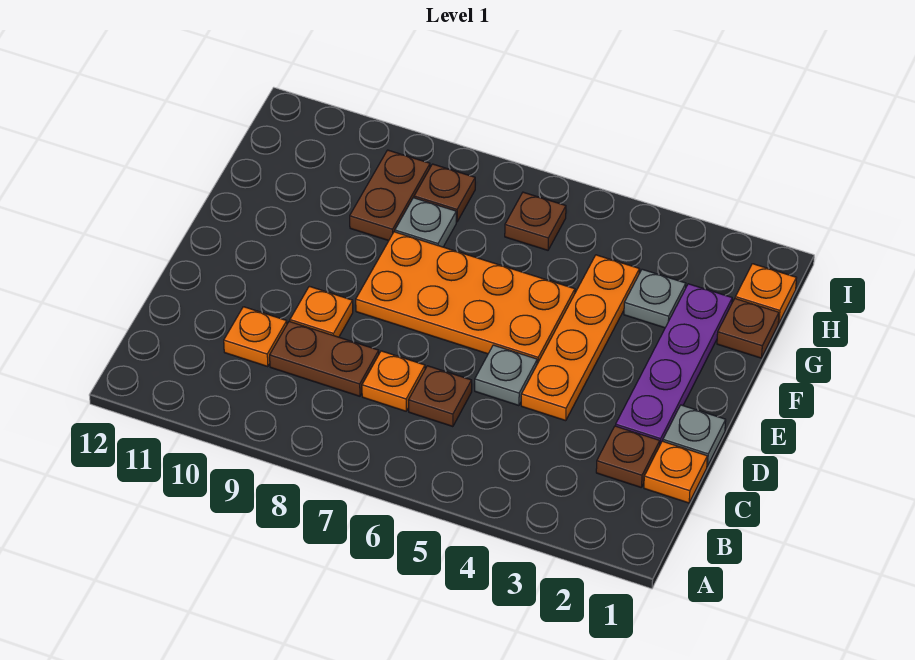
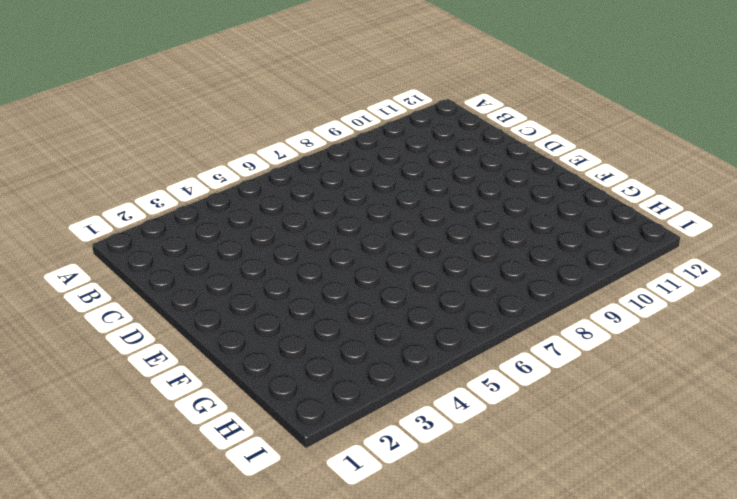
none -> orange plate C1 level 1
none -> brown plate C2 level 1
none -> brown plate C6 level 1

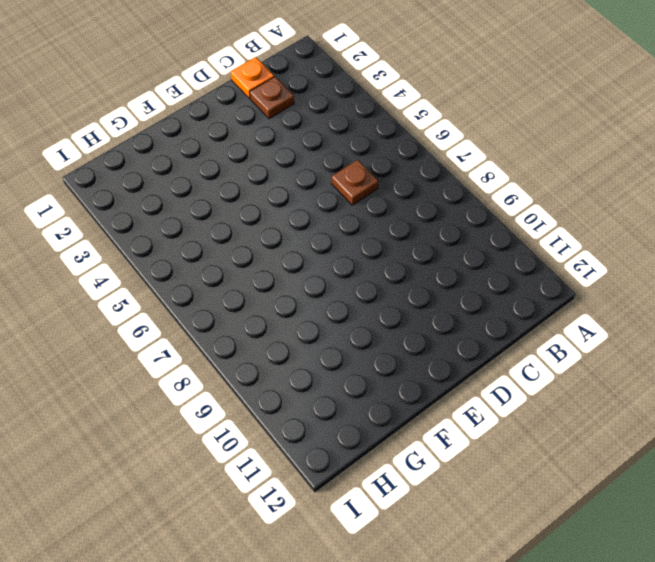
none -> orange plate C7 level 1
none -> brown plate C8:C9 level 1
none -> orange plate C10 level 1

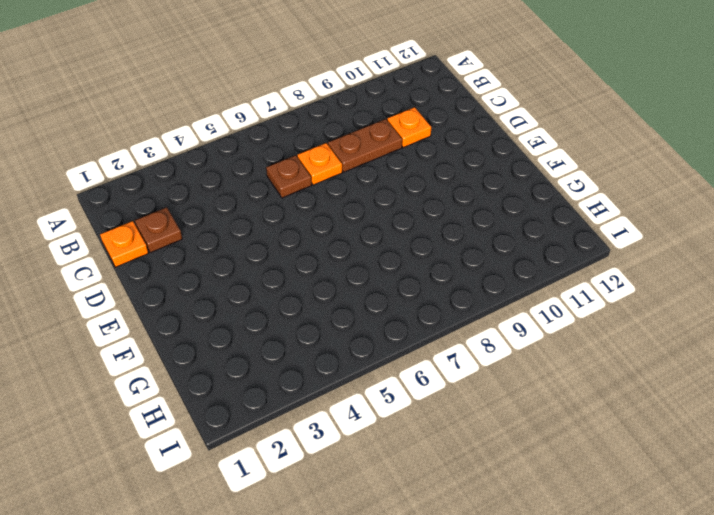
none -> grey plate D1 level 1
none -> purple plate D2:G2 level 1
none -> orange plate D4:G4 level 1

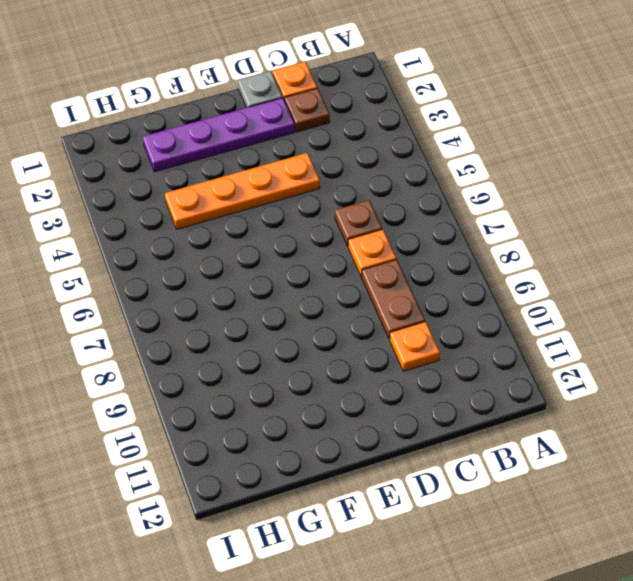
none -> grey plate D5 level 1
none -> orange plate D9 level 1
none -> orange plate E5:F8 level 1

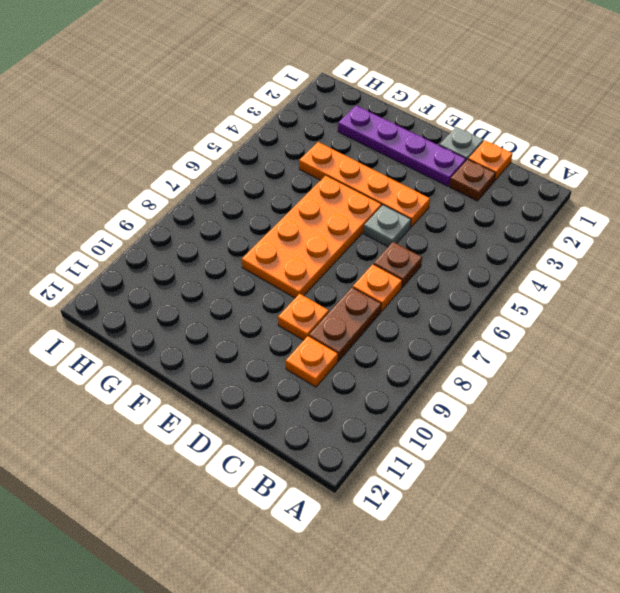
none -> brown plate G1 level 1
none -> grey plate G3 level 1
none -> grey plate G8 level 1

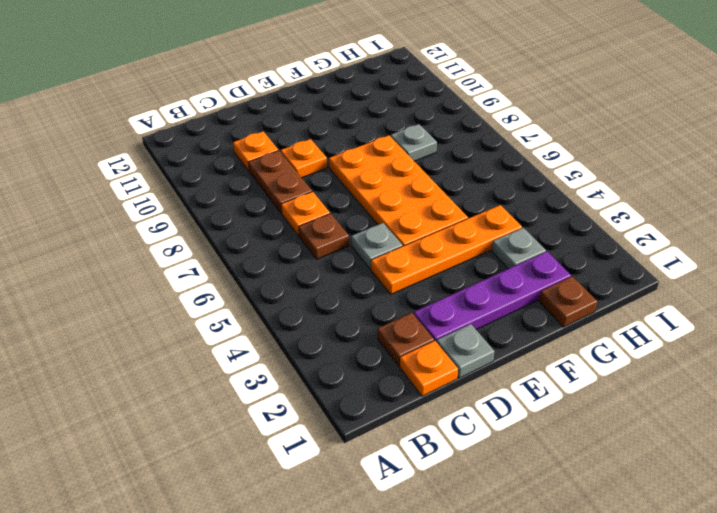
none -> brown plate G9:H9 level 1
none -> orange plate H1 level 1
none -> brown plate H6 level 1

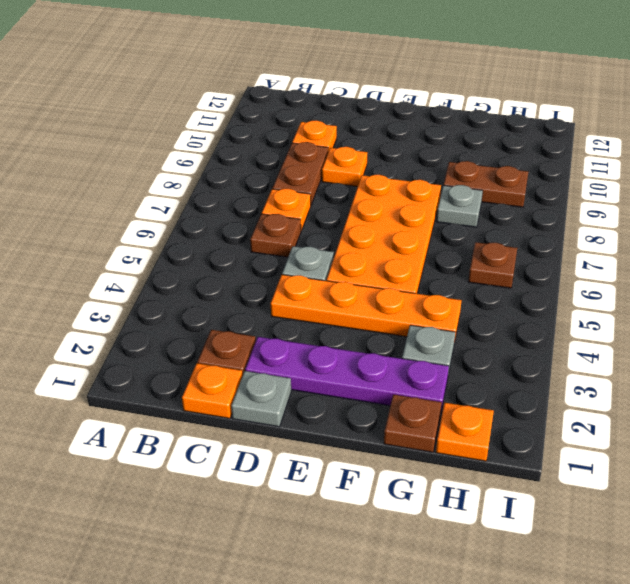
none -> brown plate H8 level 1

